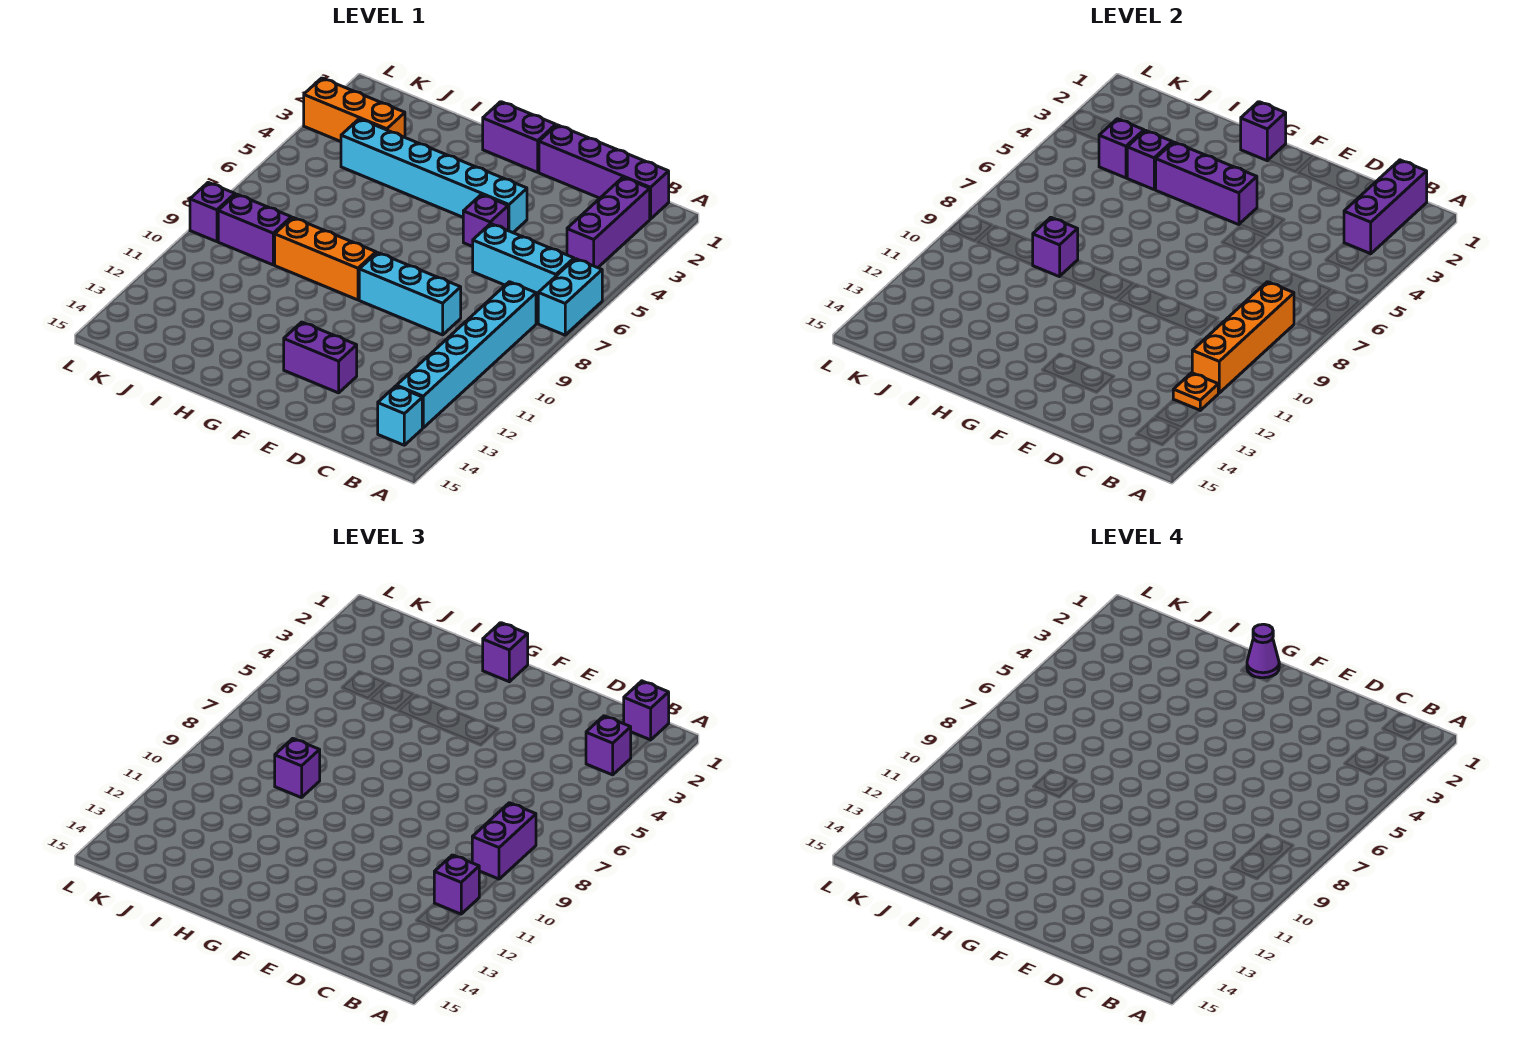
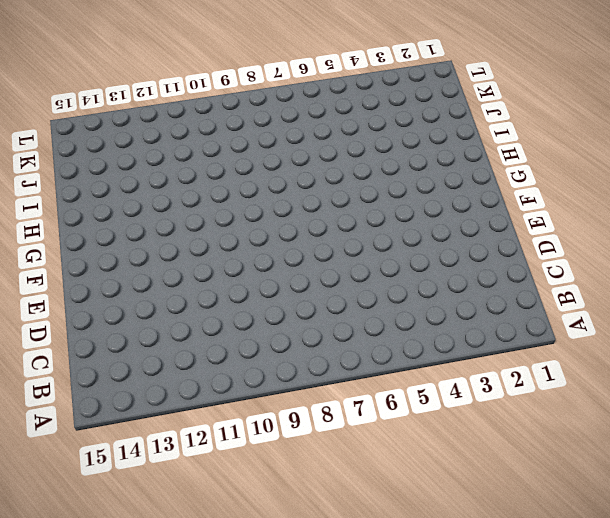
none -> cyan brick A6:A7 level 1
none -> purple brick B1:E1 level 1
none -> purple brick B2:B4 level 1
none -> cyan brick B6:D6 level 1

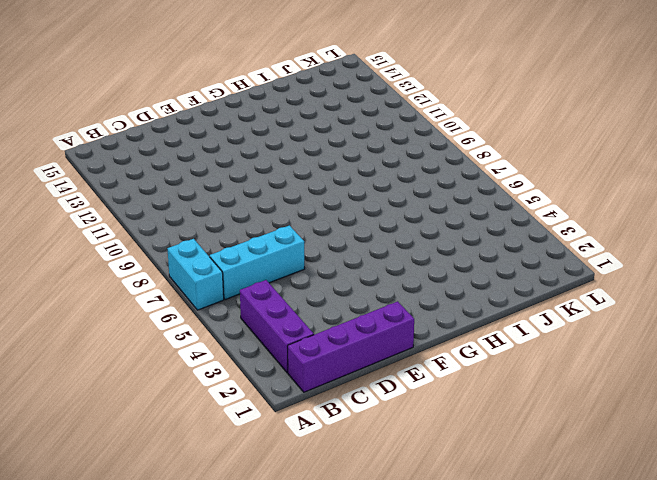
none -> cyan brick B8:B13 level 1
none -> cyan brick B14 level 1
none -> cyan brick D9:F9 level 1
none -> cyan brick E4:J4 level 1

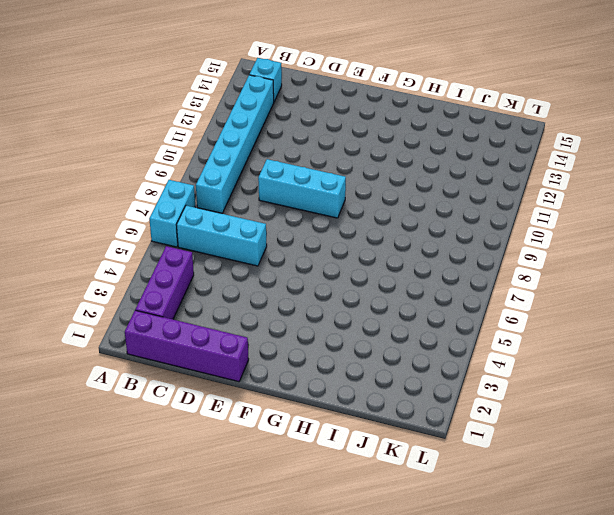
none -> cyan brick E4:J4 level 1
none -> purple brick E5 level 1
none -> purple brick E13:F13 level 1
none -> purple brick F1:G1 level 1

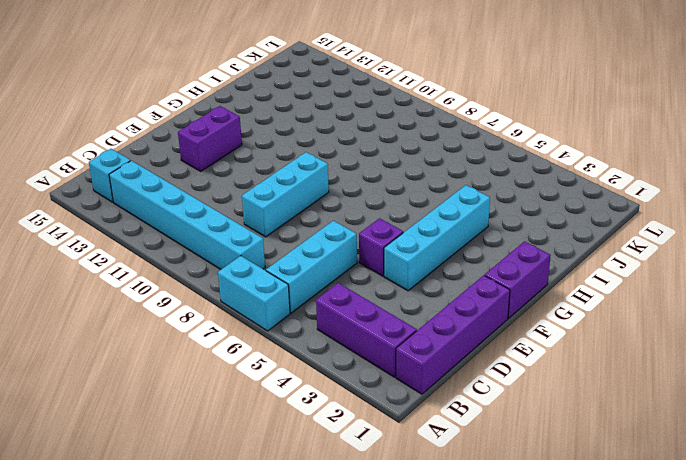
cyan brick E4:H4 level 1 -> cyan brick E4:J4 level 1
none -> orange brick G9:I9 level 1
none -> orange brick J3:L3 level 1
none -> purple brick J9:K9 level 1
none -> purple brick L9 level 1

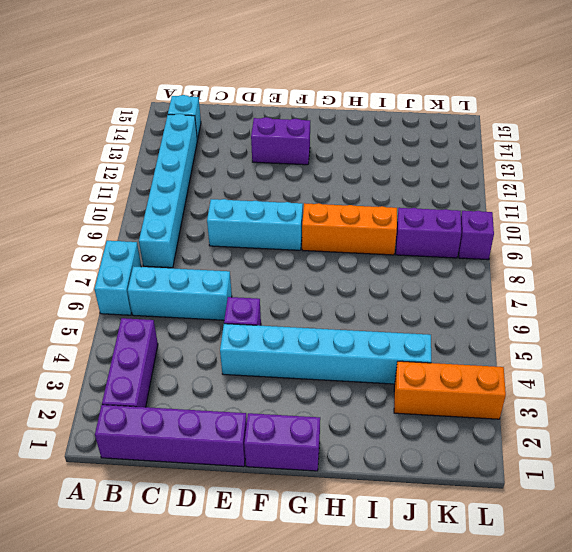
none -> purple brick B1:B3 level 2
none -> orange brick B8:B11 level 2
none -> orange plate B12 level 2
none -> purple brick F4:H4 level 2

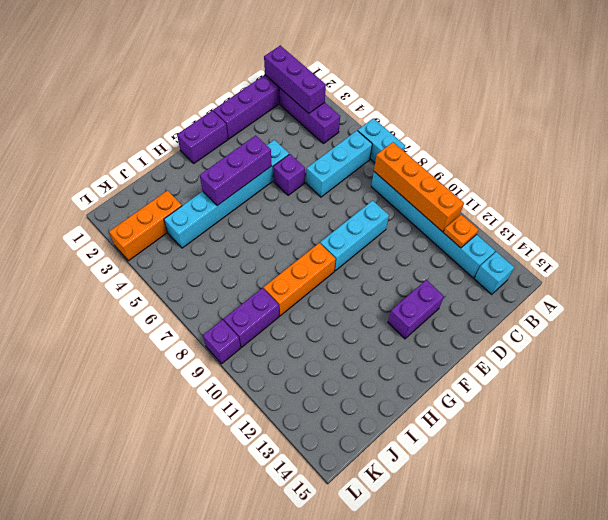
none -> purple brick G1 level 2
none -> purple brick I4 level 2
none -> purple brick I9 level 2
none -> purple brick J4 level 2

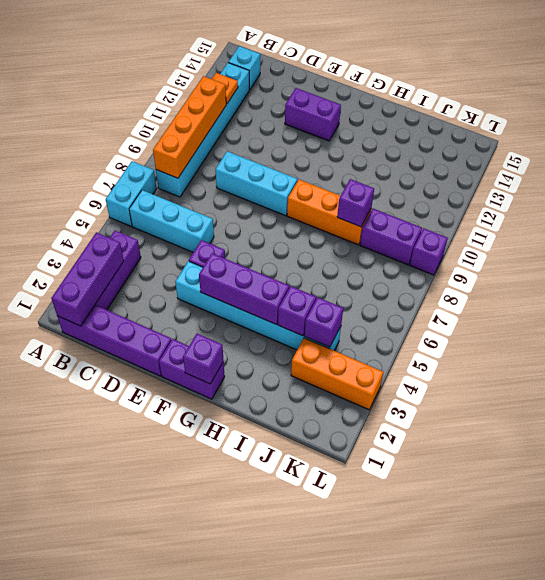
none -> purple brick B1 level 3
none -> purple brick B3 level 3
none -> purple brick B8:B9 level 3
none -> purple brick B11 level 3

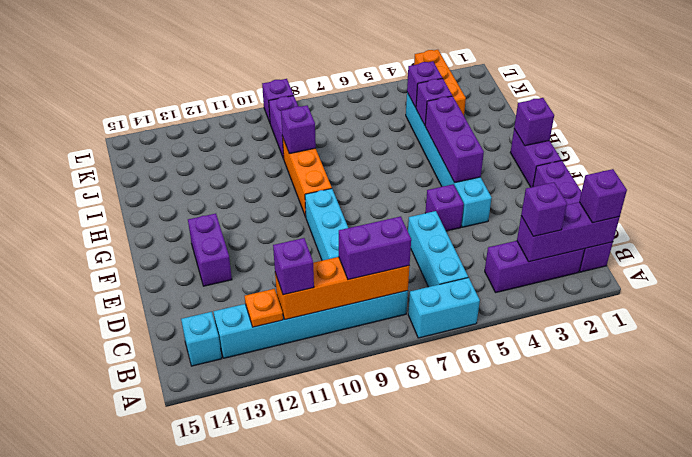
none -> purple brick G1 level 3
none -> purple brick I9 level 3
none -> purple cone G1 level 4

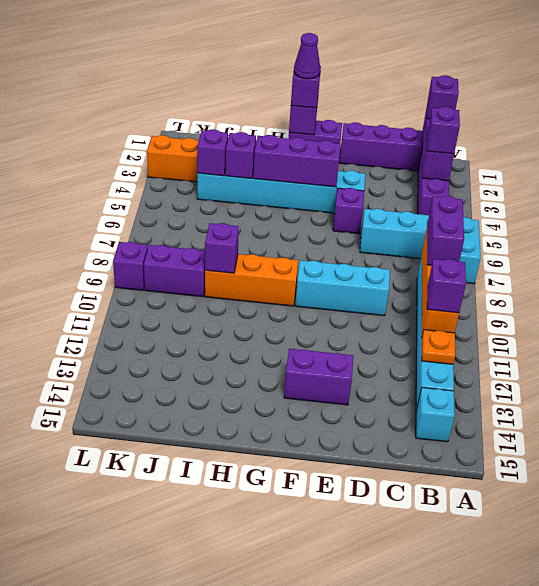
none -> purple brick I9 level 3

